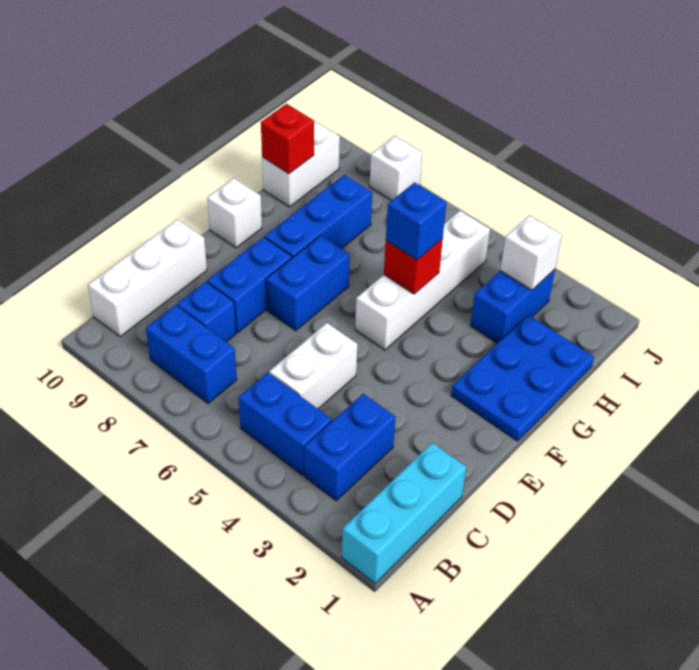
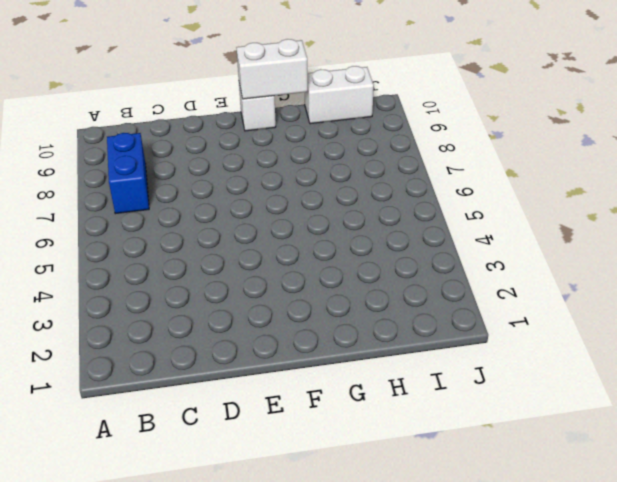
white brick F10:G10 level 2 -> white brick C5:D5 level 1
none -> cyan brick A1:C1 level 1
none -> blue brick B3:C3 level 1
none -> blue brick B4:B5 level 1

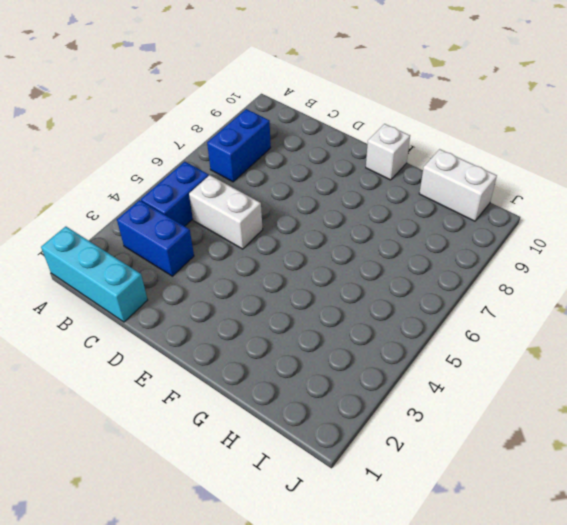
none -> white brick B10:D10 level 1
none -> blue brick C8 level 1
none -> blue brick D8:E8 level 1

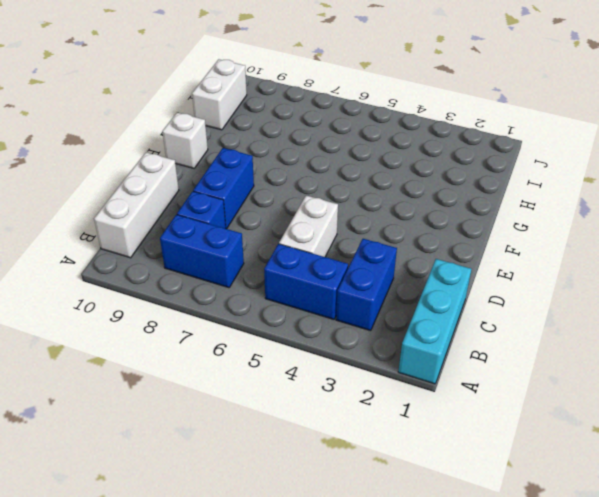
none -> blue brick E7:F7 level 1
none -> blue plate F1:H2 level 1
none -> white brick F5:I5 level 1

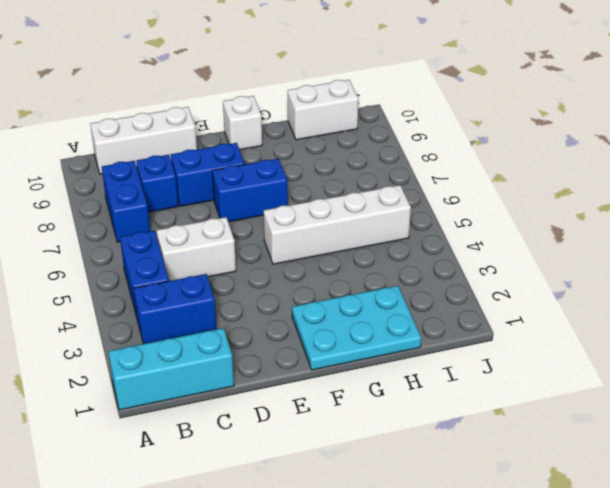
cyan plate F1:H2 level 1 -> blue plate F1:H2 level 1
none -> blue brick F8:H8 level 1
none -> blue brick H3:I3 level 1
none -> white brick J8 level 1

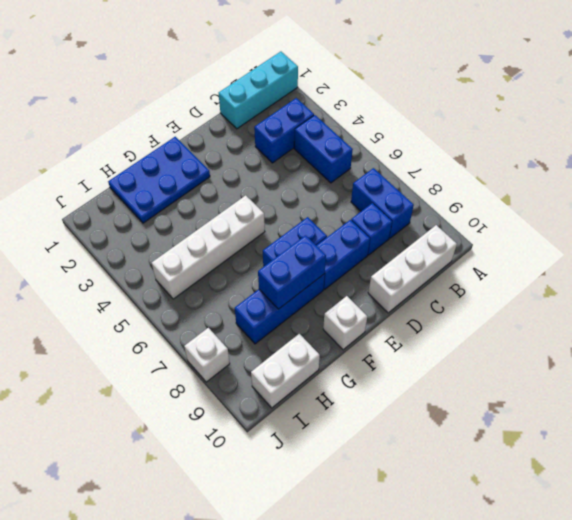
blue brick F8:G8 level 2 -> blue brick H3:I3 level 1
none -> white brick C5:D5 level 1
none -> red brick G5 level 2
none -> red brick H10 level 2

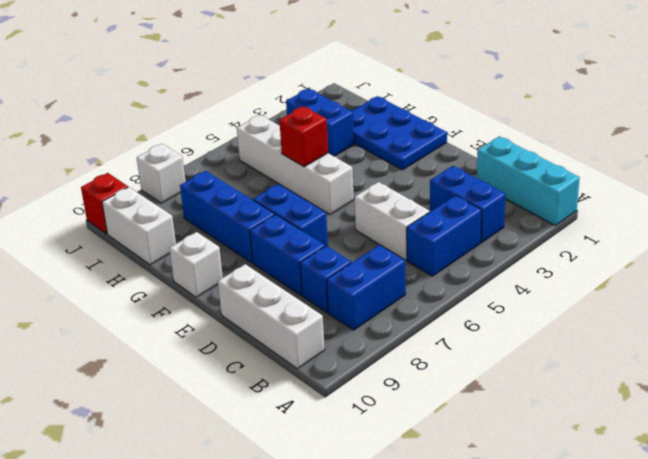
red brick J10 level 1 -> red brick H10 level 2
none -> white brick I3 level 2
none -> blue brick G5 level 3

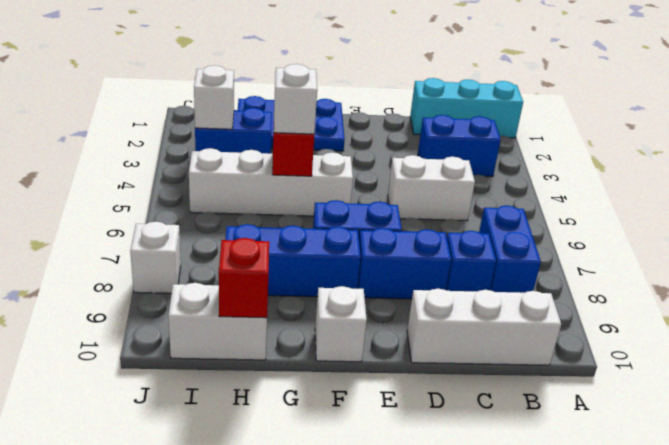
white brick G5 level 3 -> blue brick G5 level 3
none -> blue brick B4:B5 level 1

